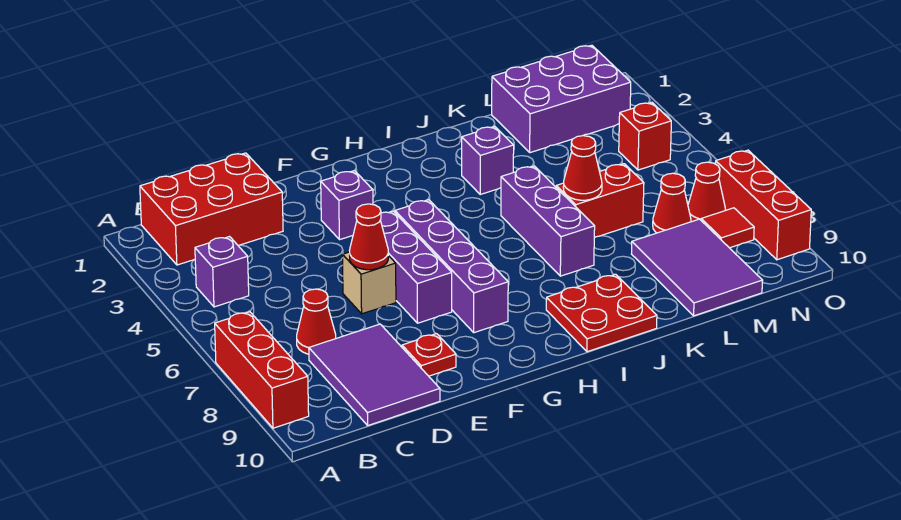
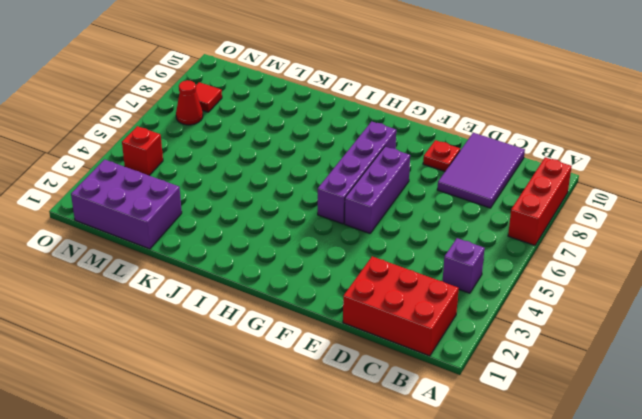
none -> red cone C7 level 1
none -> tan brick E6 level 1
none -> purple brick F3 level 1

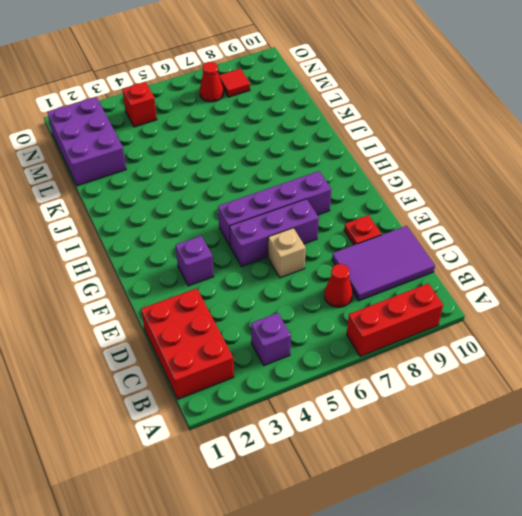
none -> red plate I9:J10 level 1
none -> purple brick J3 level 1
none -> purple brick J5:J7 level 1

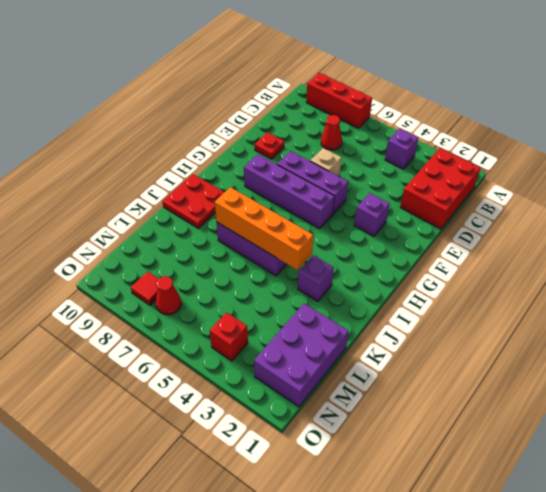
orange brick J4:J7 level 2 -> none
none -> purple tile C8:D10 level 1
none -> red brick K6:L6 level 1
none -> purple tile L8:M10 level 1

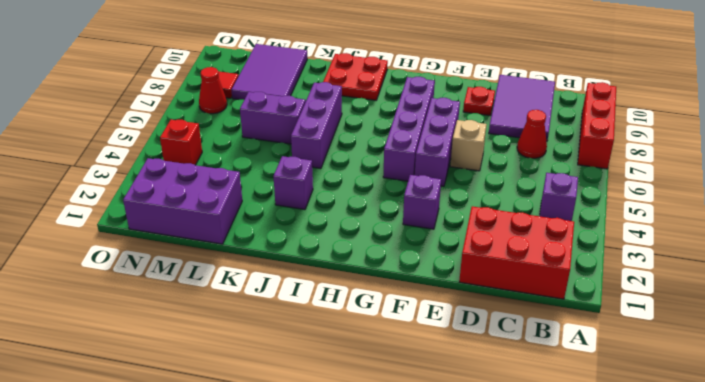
purple brick K6:L6 level 1 -> red brick K6:L6 level 1
none -> red cone M7 level 1
none -> red brick O7:O9 level 1
none -> red cone E6 level 2

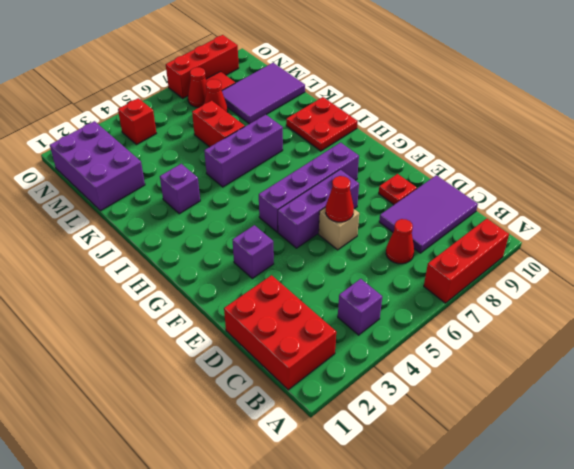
none -> red cone K6 level 2

